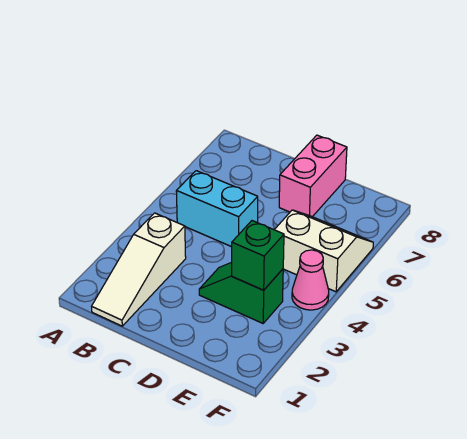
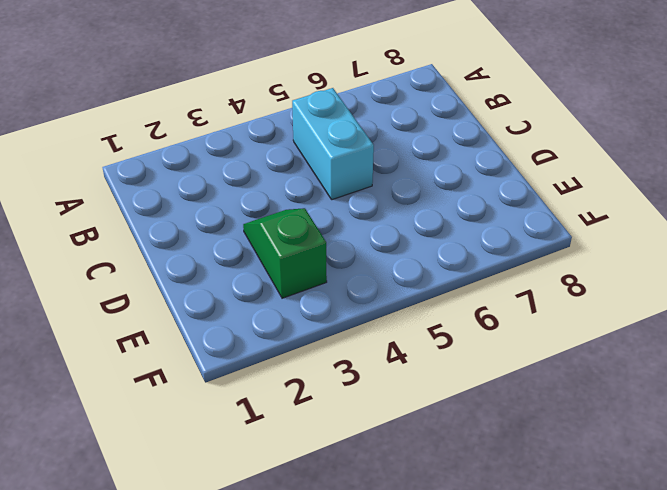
none -> white slope B1:B3 level 1 top 3
none -> pink brick D7:D8 level 1

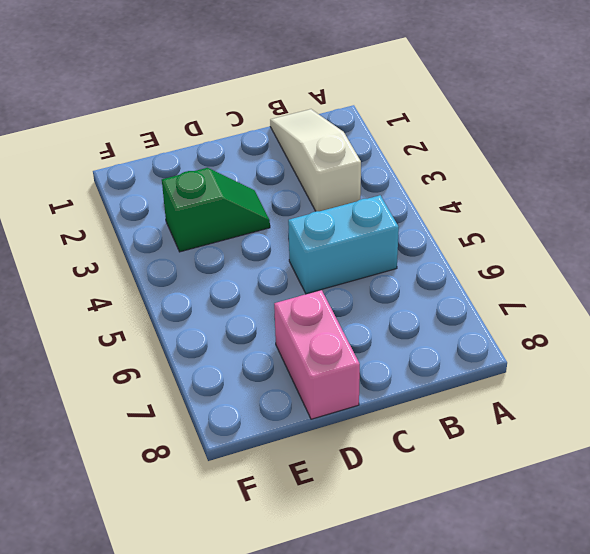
none -> white slope E5:F6 level 1 top 5
none -> pink cone F4 level 1

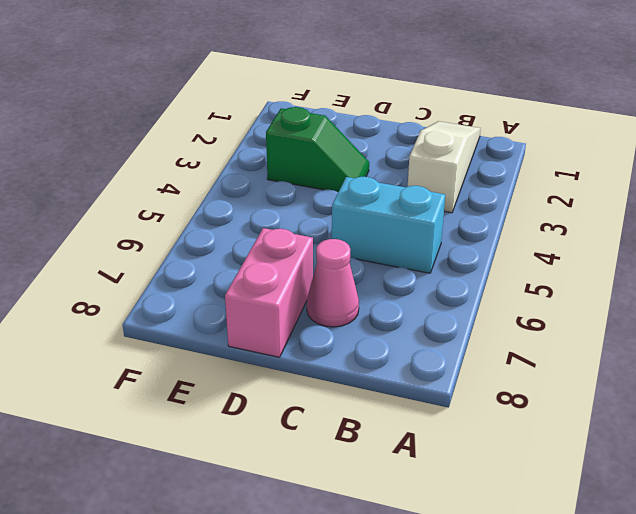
pink cone C7 level 1 -> pink cone F4 level 1
none -> white slope E5:F6 level 1 top 5
none -> green brick E3 level 2

